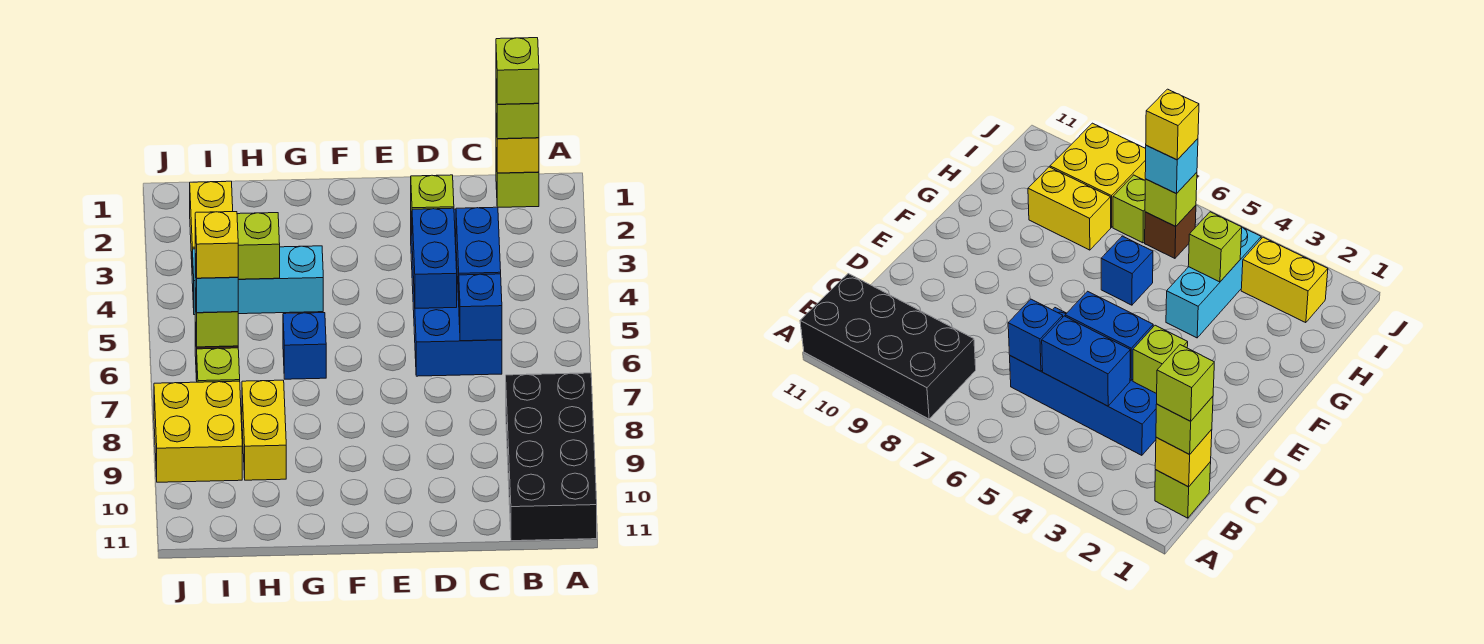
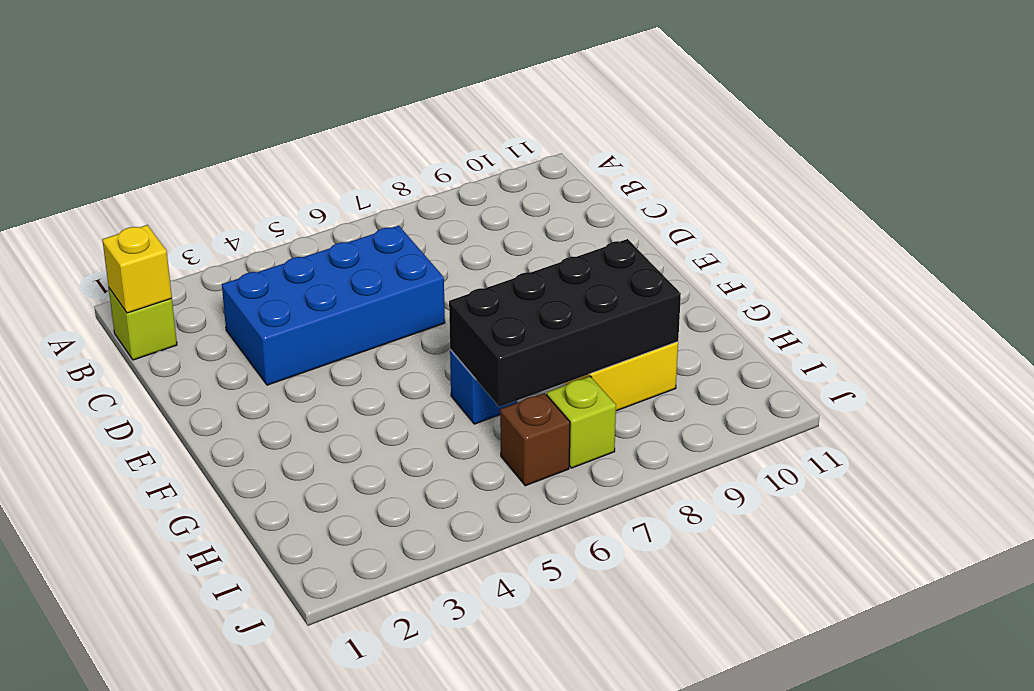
black brick G6:H9 level 2 -> black brick A8:B11 level 1
none -> cyan brick G4:I4 level 1
none -> yellow brick I2:I3 level 1
none -> yellow brick I8:J9 level 1

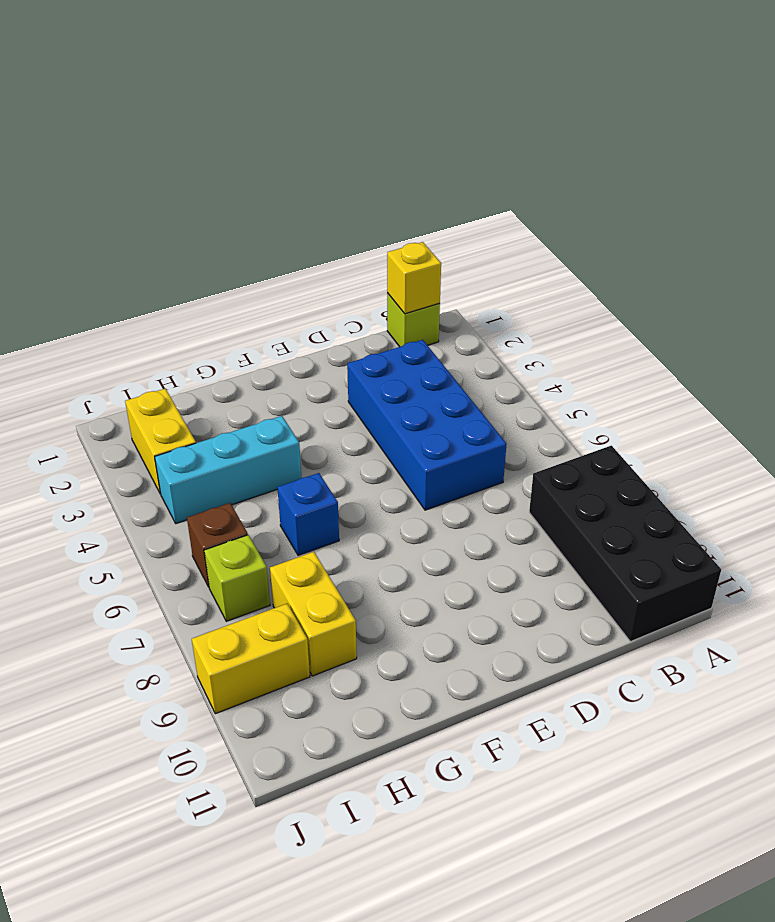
yellow brick I9:J9 level 1 -> yellow brick I8:J9 level 1
none -> blue brick C4:C5 level 2
none -> blue brick C6 level 2
none -> lime brick D3 level 2

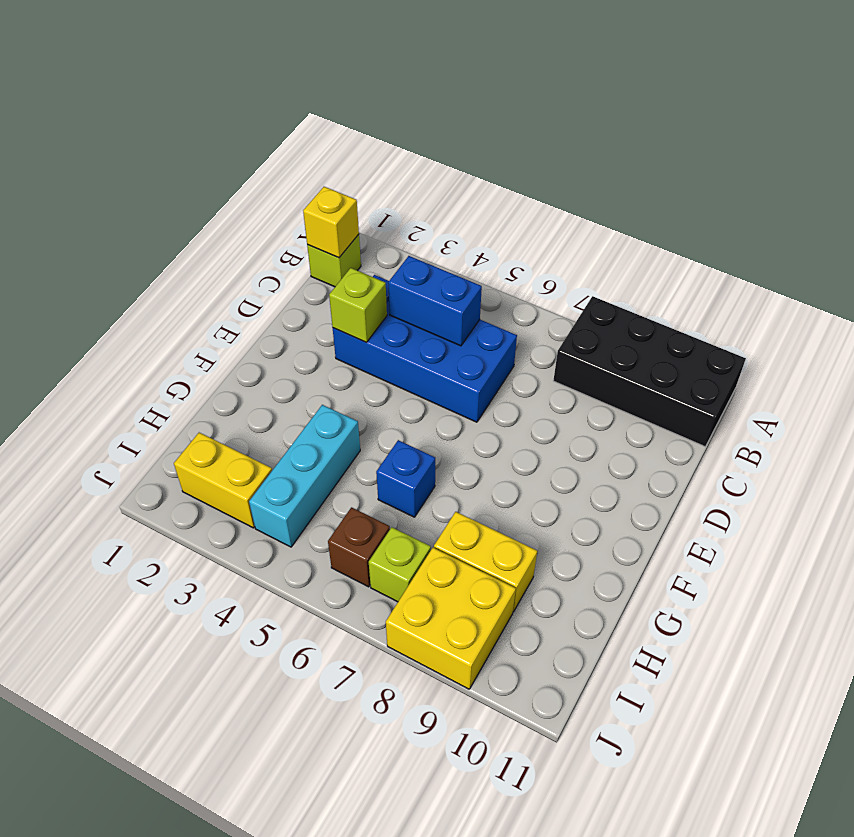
none -> blue brick C6 level 2
none -> blue brick D4:D5 level 2
none -> lime brick H4 level 2

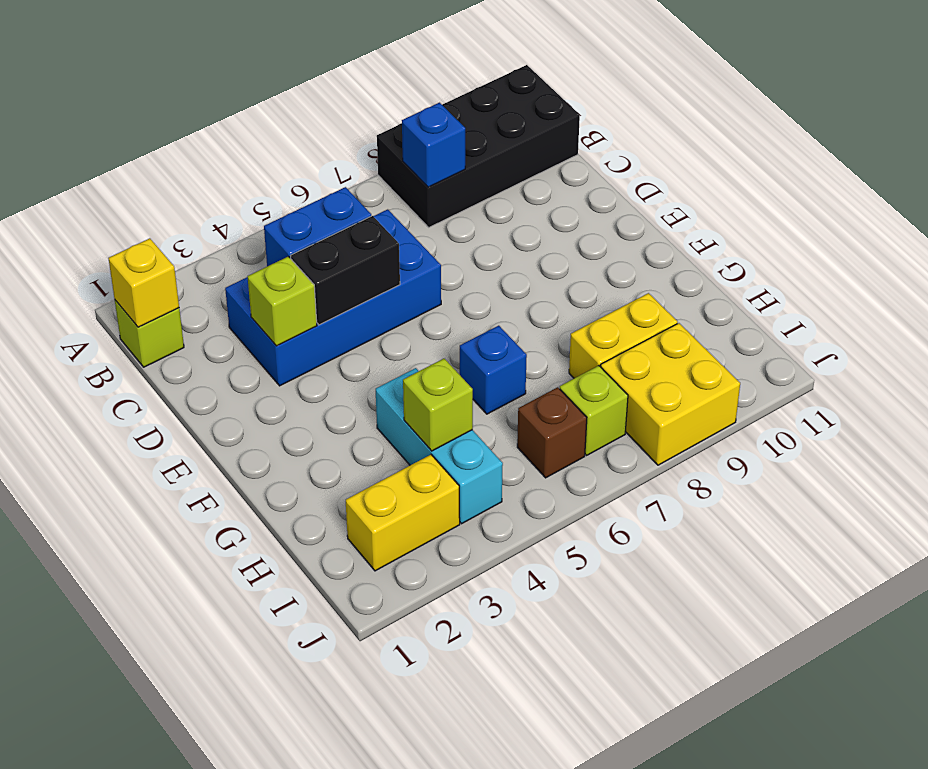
blue brick B8 level 2 -> blue brick C6 level 2
black brick D4:D5 level 2 -> blue brick D4:D5 level 2
none -> lime brick I6 level 2
none -> lime brick B1 level 3
none -> cyan brick I6 level 3

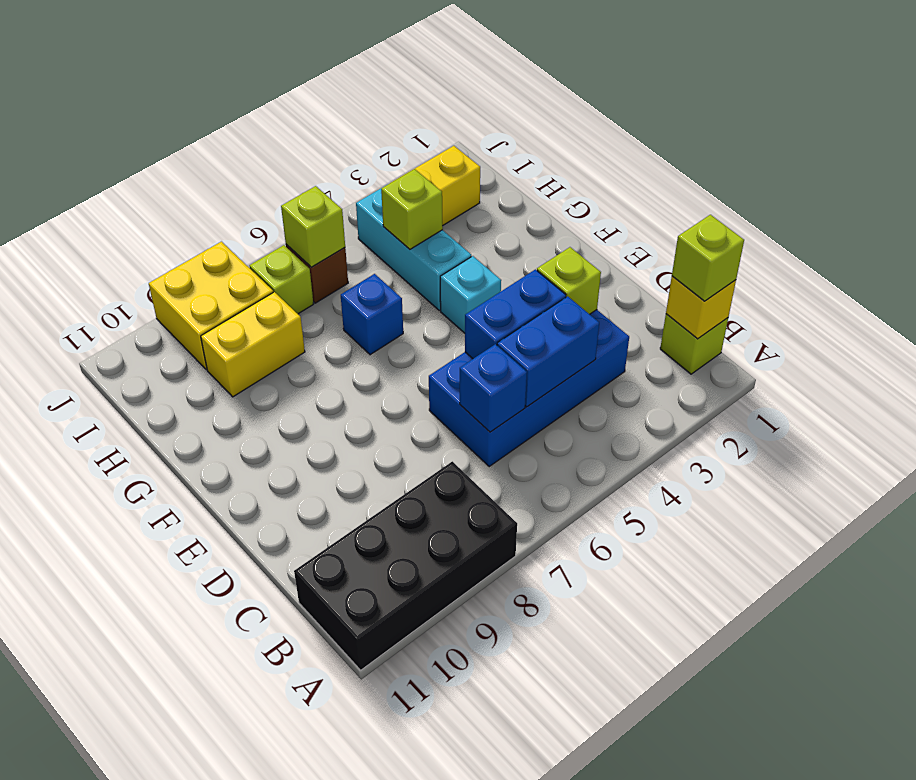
cyan brick F4 level 1 -> cyan brick I6 level 3
none -> lime brick B1 level 4
none -> yellow brick I6 level 4

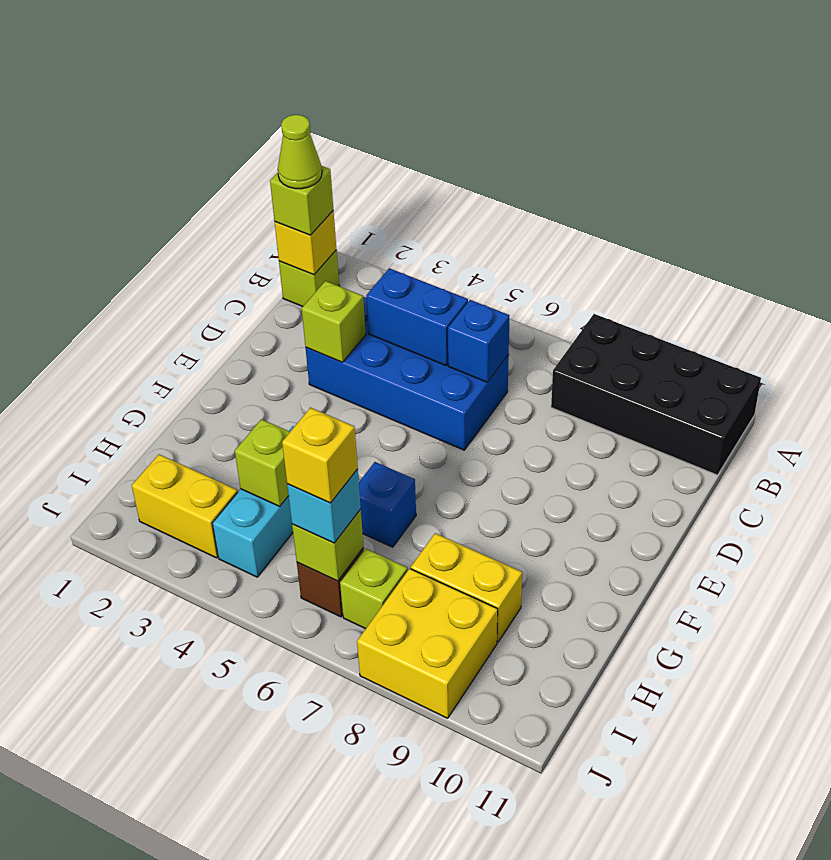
lime cone B1 level 4 -> lime brick B1 level 4
none -> blue brick D4:D5 level 2

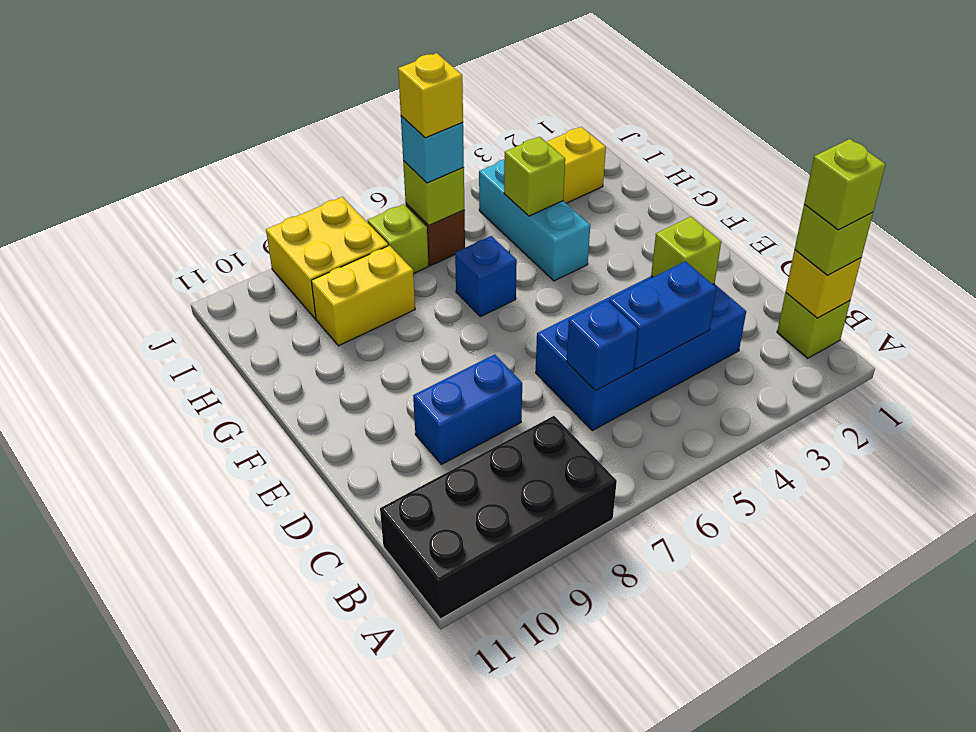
blue brick D8:D9 level 1 -> blue brick D4:D5 level 2

